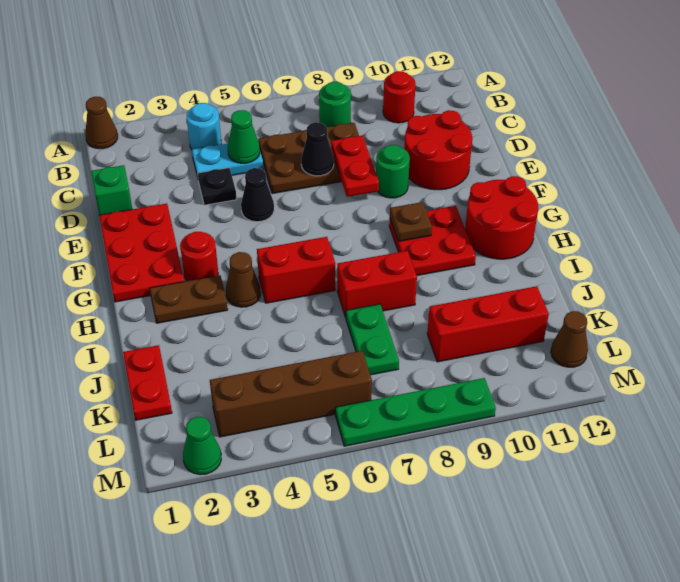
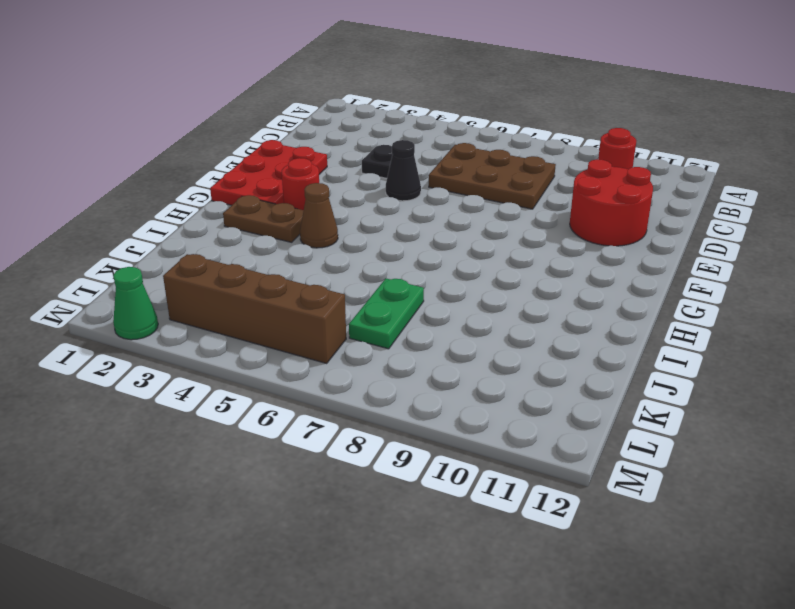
none -> brown cone A1 level 1
none -> cyan round brick B4 level 1
none -> green round brick B8 level 1
none -> cyan plate C4:C5 level 1

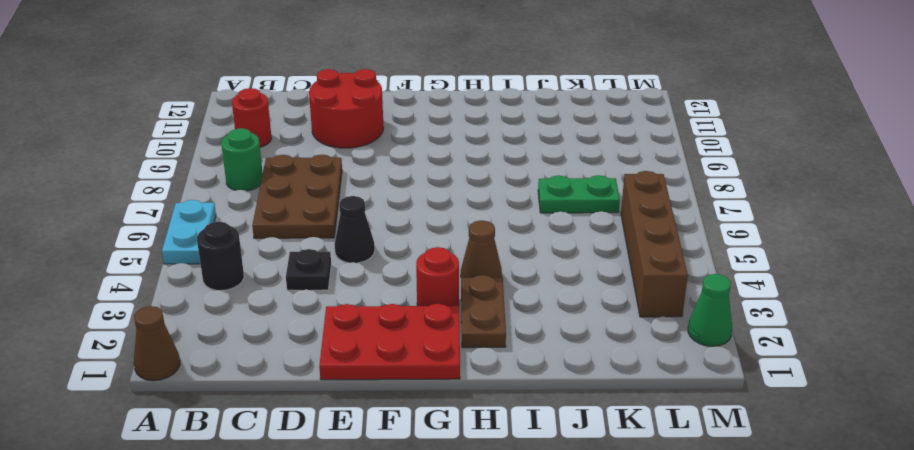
cyan plate A5:A6 level 1 -> cyan plate C4:C5 level 1
black round brick B4 level 1 -> cyan round brick B4 level 1
none -> green brick D1 level 1
none -> green round brick E9 level 1
none -> red plate G9:H10 level 1
none -> red round brick G11:H12 level 1

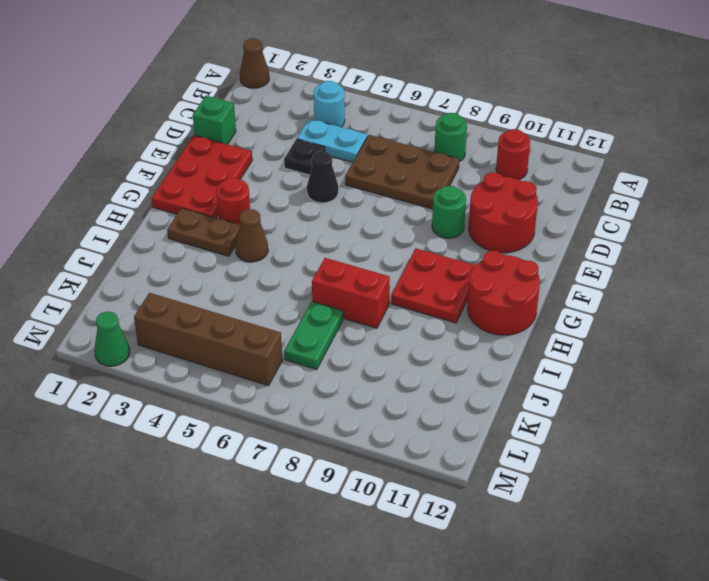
none -> red brick H5:H6 level 1
none -> red plate J1:K1 level 1
none -> red brick K9:K11 level 1
none -> brown cone L12 level 1

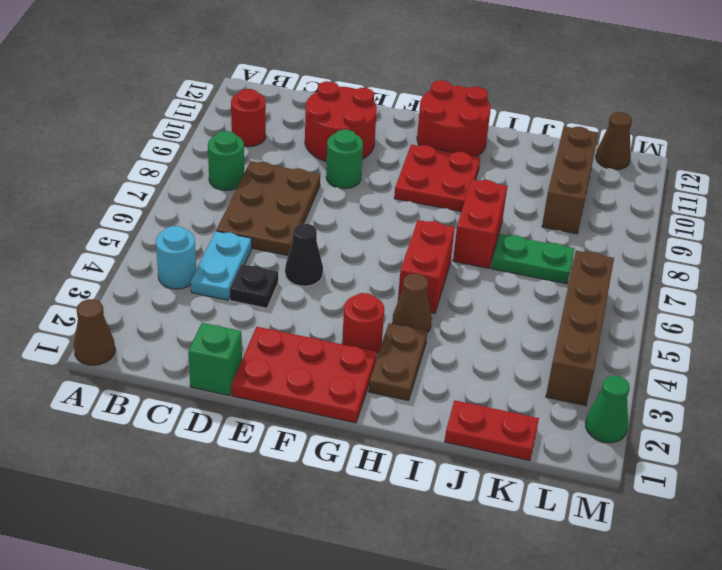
brown brick K9:K11 level 1 -> red brick K9:K11 level 1
none -> green plate M6:M9 level 1
none -> green cone C5 level 2
none -> black cone D7 level 2
none -> red plate D8:E8 level 2

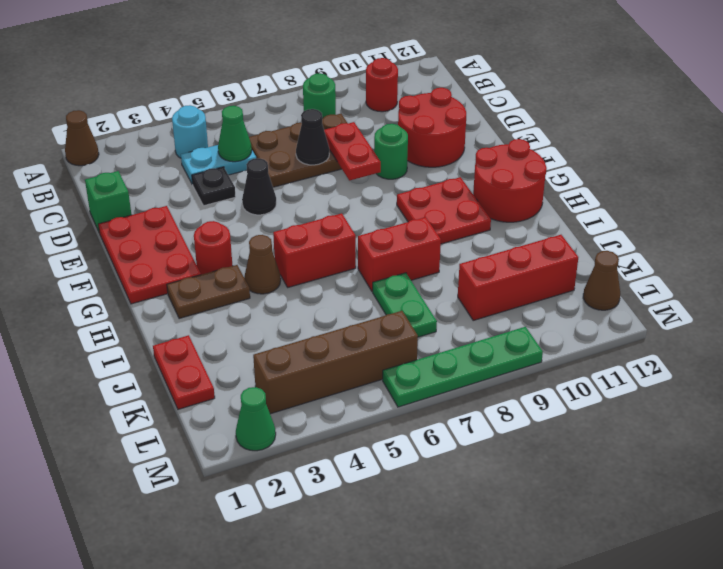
none -> brown plate G9 level 2

